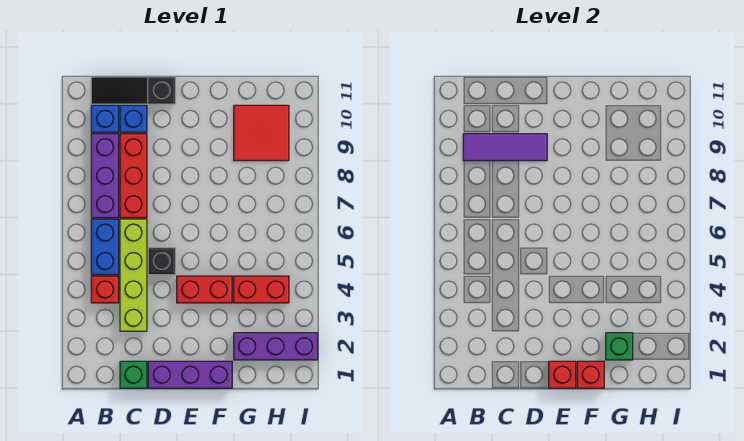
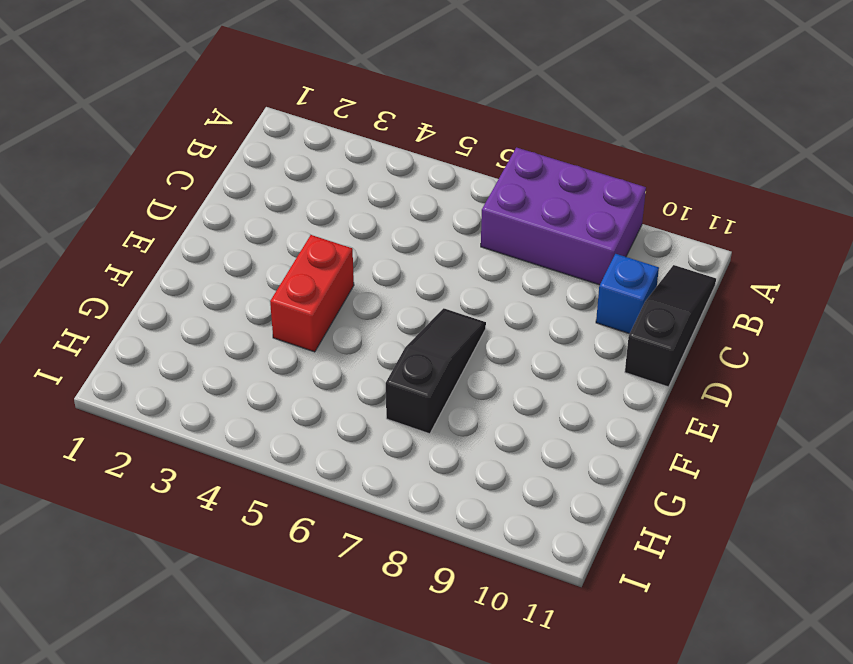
purple brick A7:B9 level 1 -> purple brick B7:B9 level 1
black slope E7:G7 level 1 top G -> none
none -> red brick B4 level 1
none -> blue brick B5:B6 level 1
none -> blue brick B10 level 1

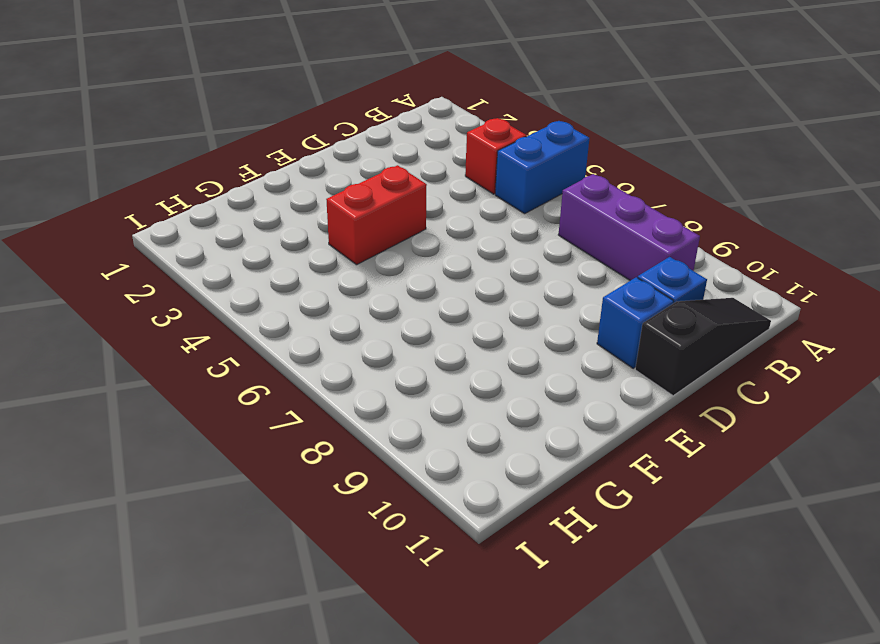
blue brick A5:B5 level 1 -> blue brick B5:B6 level 1
blue brick D10 level 1 -> blue brick B10 level 1
none -> green brick C1 level 1
none -> lime brick C3:C6 level 1
none -> red brick C7:C9 level 1

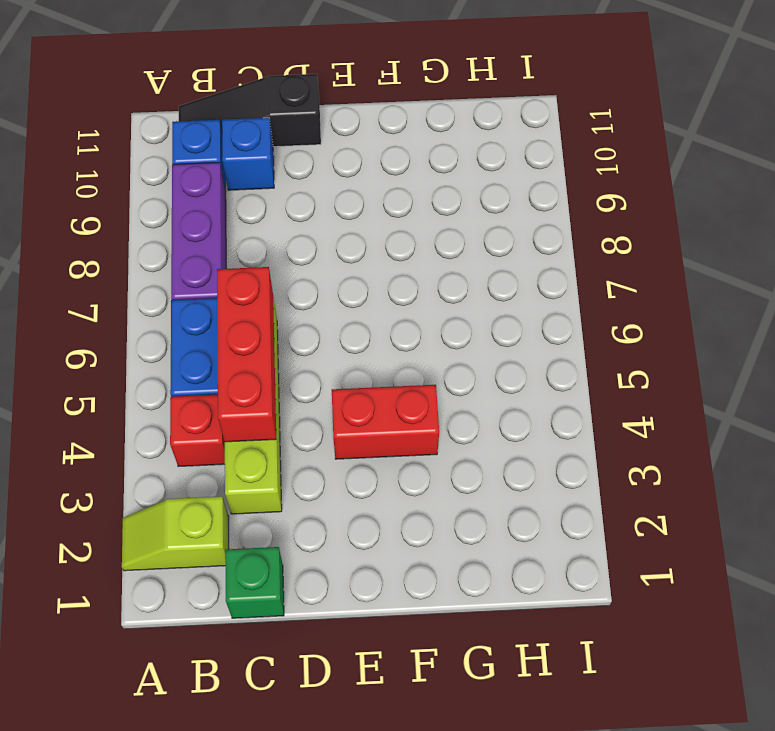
lime slope A2:B2 level 1 top B -> none
red brick C4:C6 level 2 -> red brick C7:C9 level 1
none -> purple brick D1:F1 level 1
none -> black brick D5 level 1
none -> purple brick G2:I2 level 1

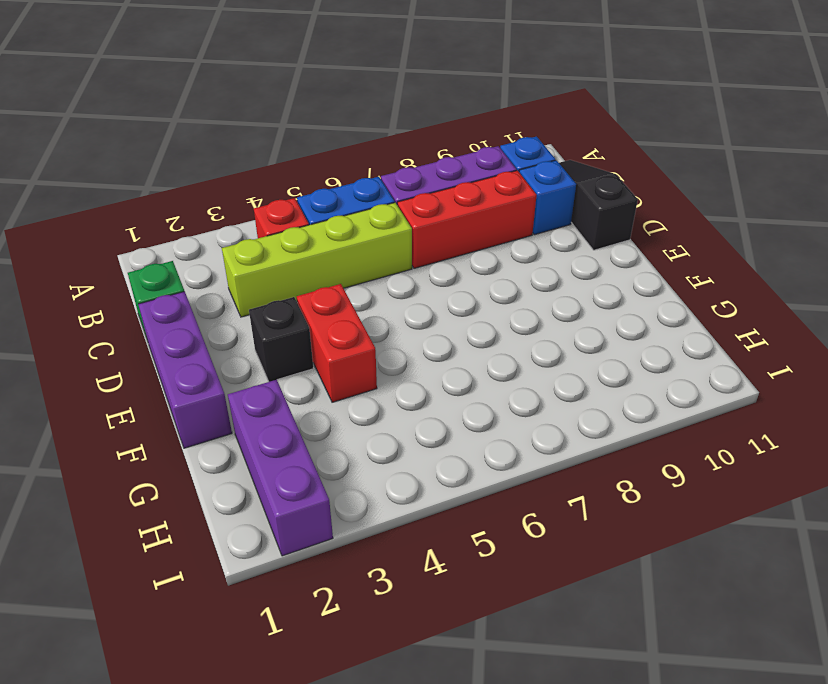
black brick E3 level 1 -> black brick D5 level 1
none -> red brick G4:H4 level 1
none -> red tile G9:H10 level 1
none -> purple tile B9:D9 level 2

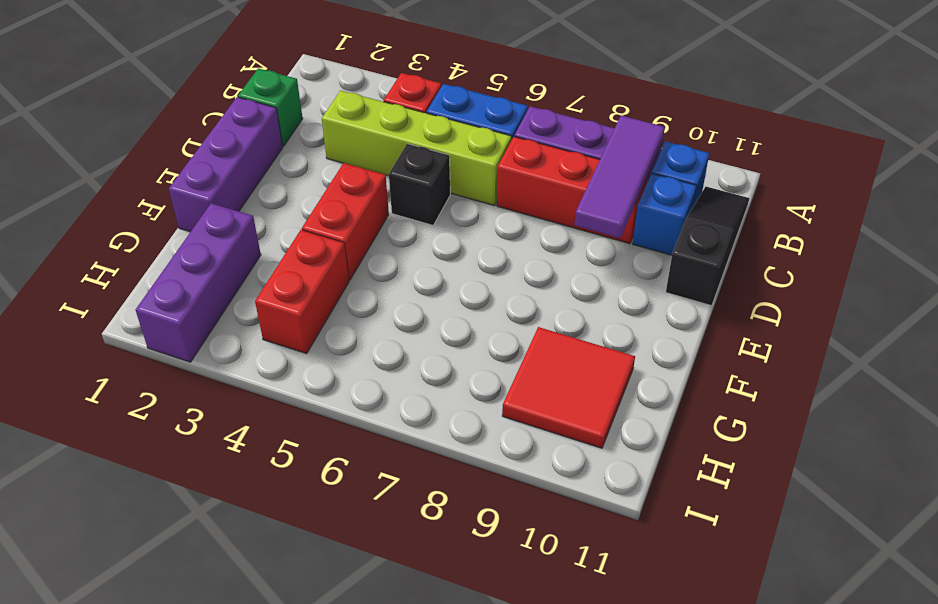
none -> red brick E1 level 2
none -> red brick F1 level 2
none -> green brick G2 level 2

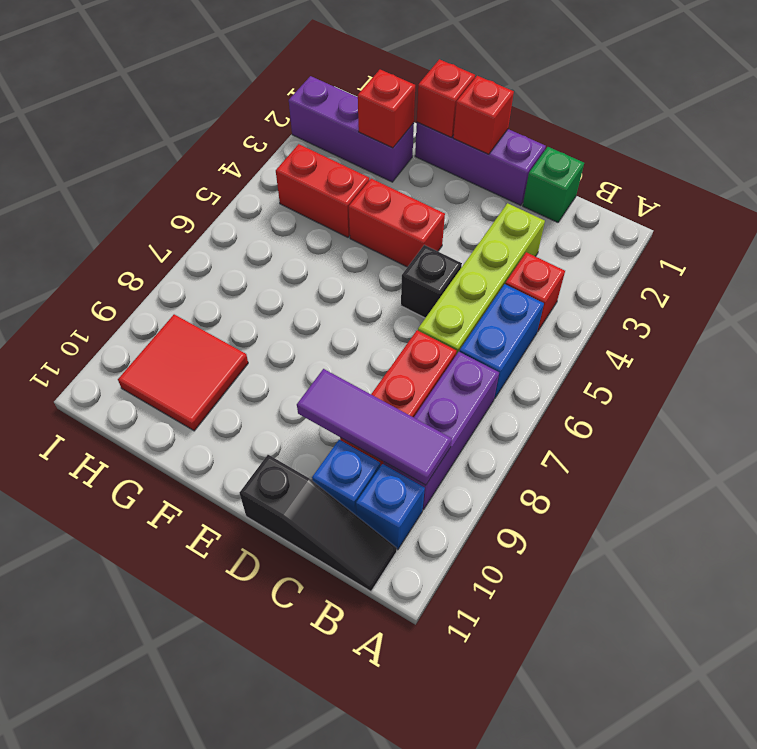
red brick G2 level 2 -> green brick G2 level 2

